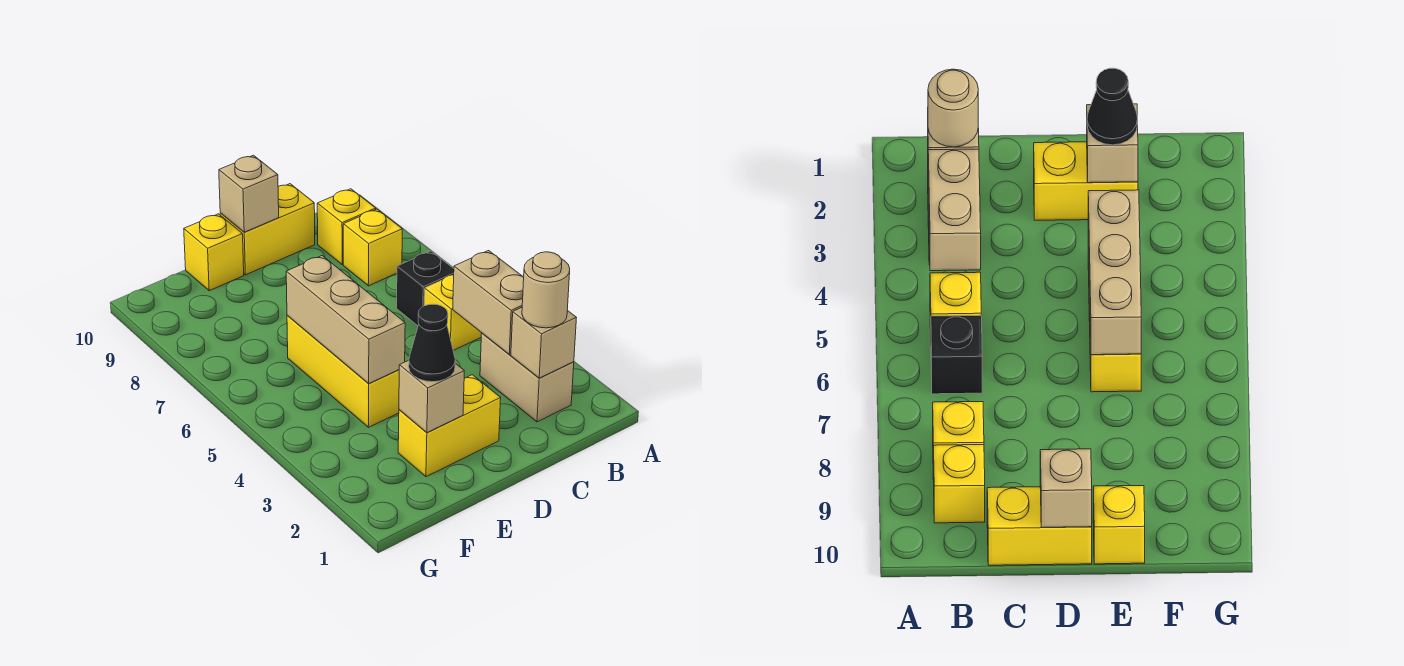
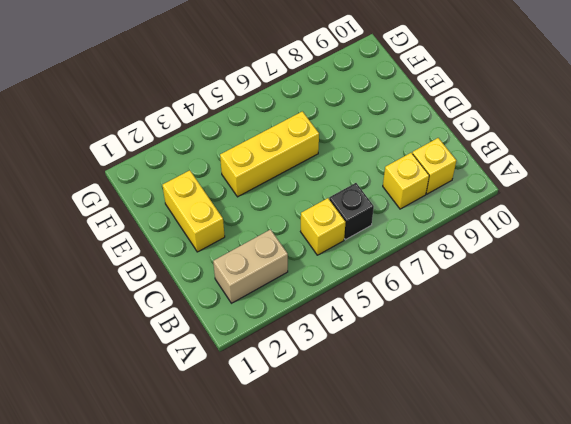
none -> yellow brick C10:D10 level 1
none -> yellow brick E10 level 1
none -> tan brick B2 level 2

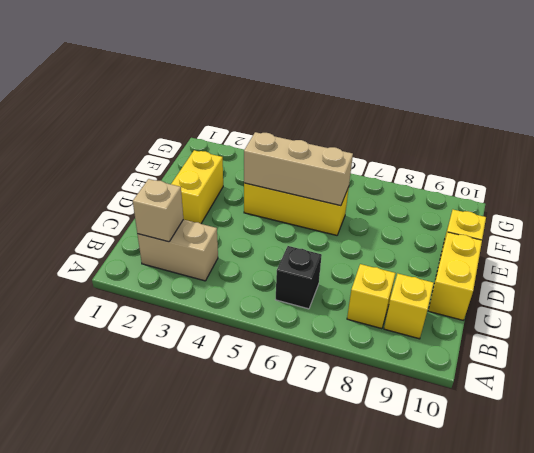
none -> yellow brick B5 level 1
none -> tan brick B3:B4 level 2
none -> tan brick D10 level 2

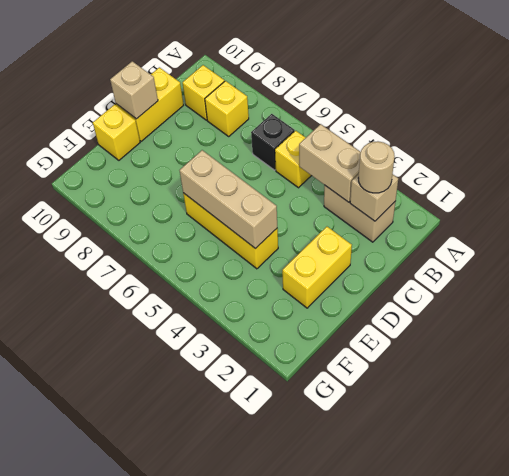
none -> tan brick E2 level 2
none -> black cone E2 level 3

